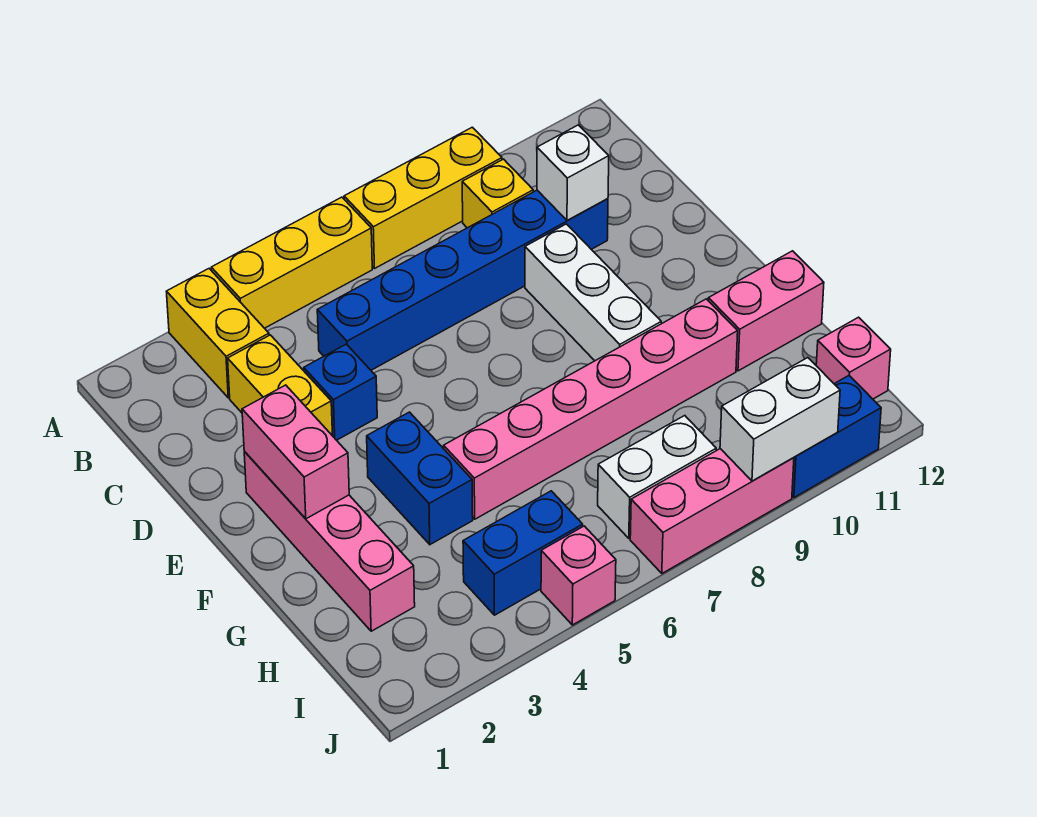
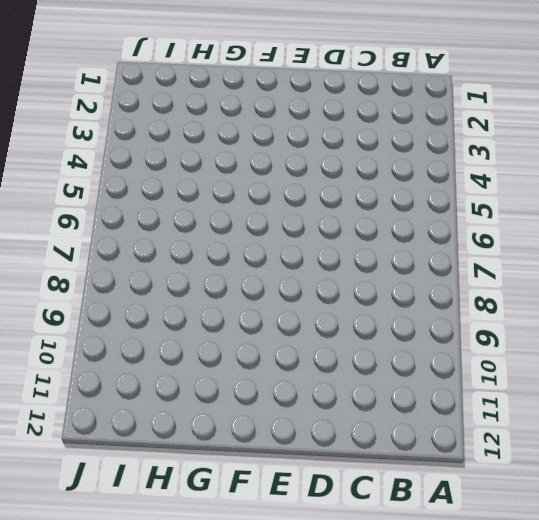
none -> yellow brick A3:B3 level 1
none -> yellow brick A4:A6 level 1
none -> yellow brick A7:A9 level 1

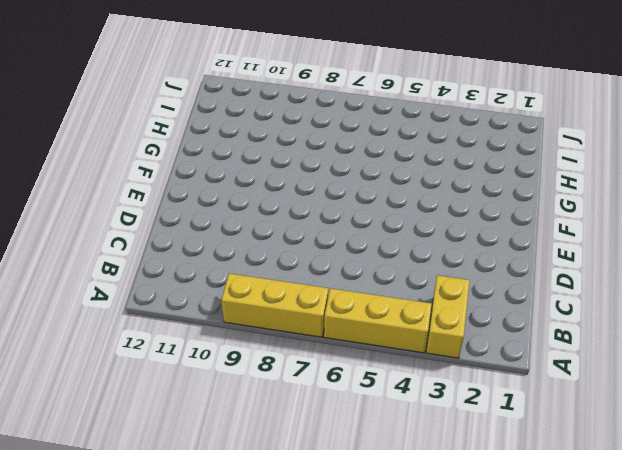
none -> yellow brick B9 level 1
none -> yellow brick C3:D3 level 1
none -> blue brick C5:C10 level 1

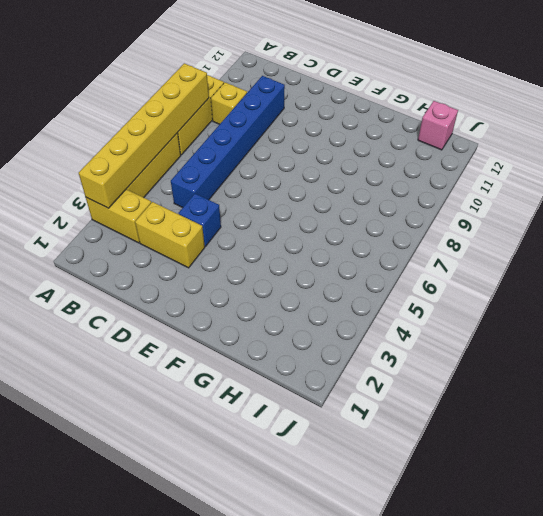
yellow brick A3:A8 level 2 -> none
none -> white brick D9:F9 level 1
none -> pink brick E2:H2 level 1
none -> blue brick F4:G4 level 1

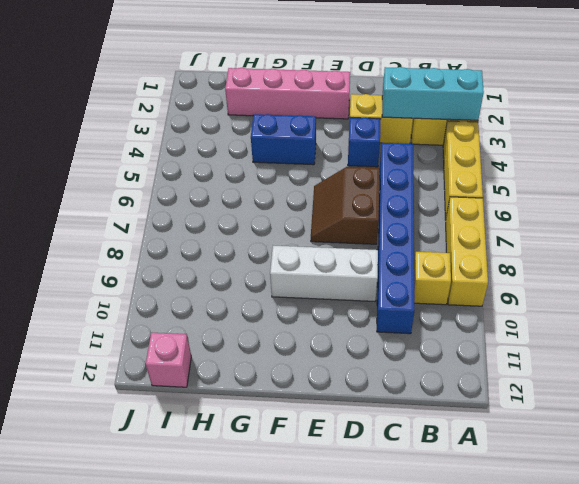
cyan brick A3:C3 level 2 -> none
brown slope D6:E7 level 1 top D -> none
none -> pink brick G5:G10 level 1
none -> pink brick G11:G12 level 1
none -> blue brick I4:I5 level 1

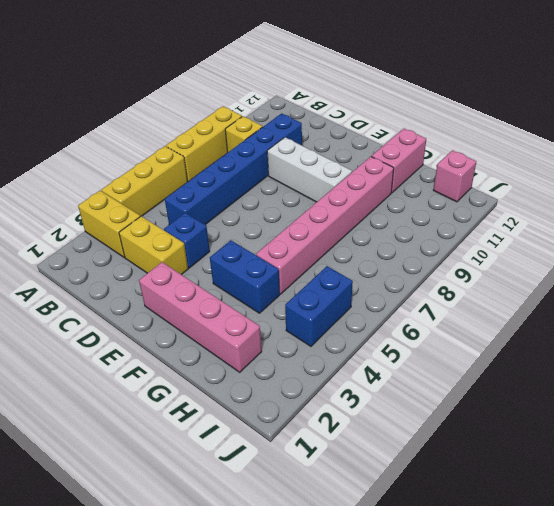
none -> white brick I7:I8 level 1
none -> pink brick J5 level 1
none -> pink brick J7:J9 level 1

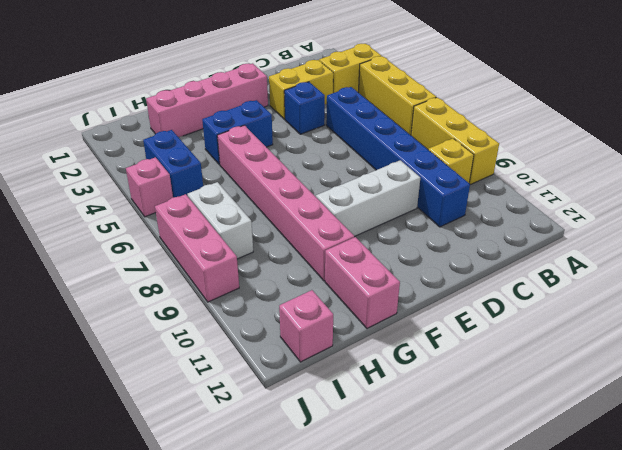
none -> blue brick J10:J11 level 1
none -> white brick C10 level 2
none -> pink brick E2:F2 level 2

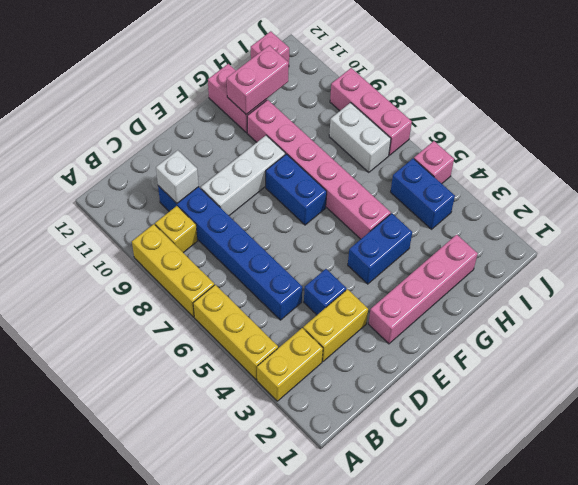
blue brick F7:F8 level 1 -> blue brick J10:J11 level 1
pink brick G11:H11 level 2 -> pink brick E2:F2 level 2
none -> white brick J9:J10 level 2

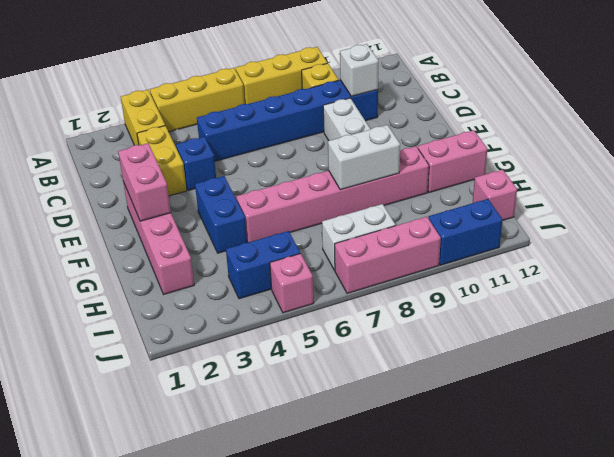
white brick G8:G9 level 2 -> white brick J9:J10 level 2

